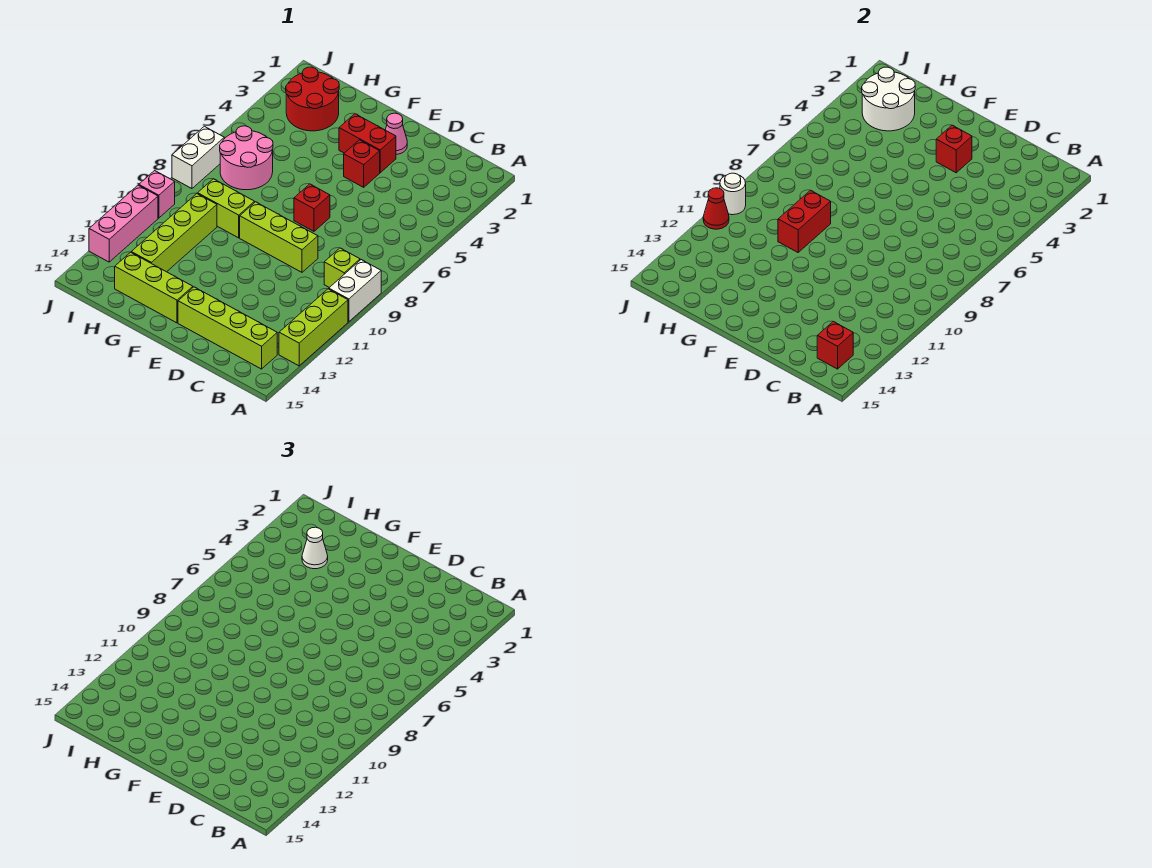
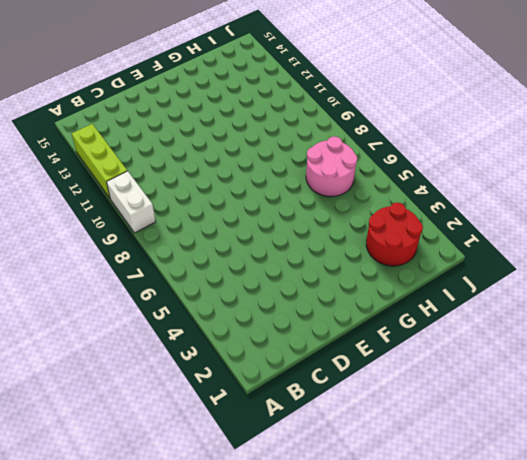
none -> lime brick B9 level 1
none -> lime brick B14:E14 level 1
none -> lime brick D9:F9 level 1

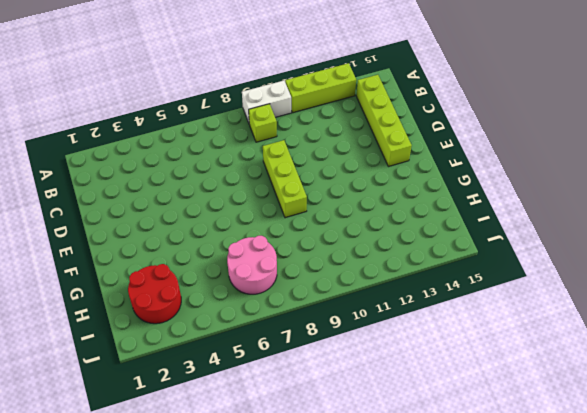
none -> pink cone E2 level 1
none -> red brick E3:F3 level 1
none -> red brick E4 level 1

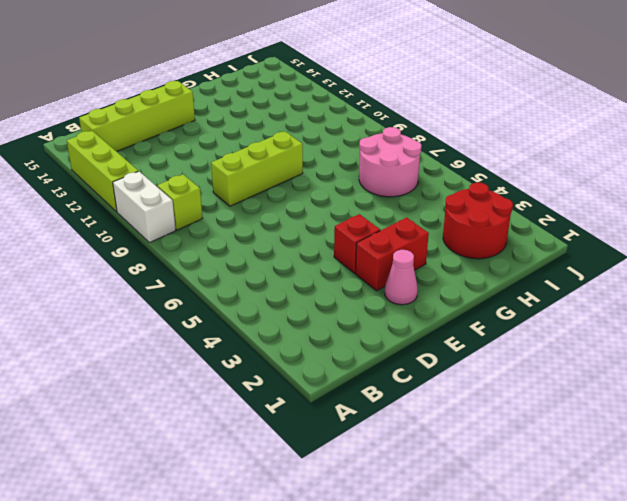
none -> red brick E7 level 1
none -> lime brick F14:H14 level 1
none -> lime brick G9:H9 level 1

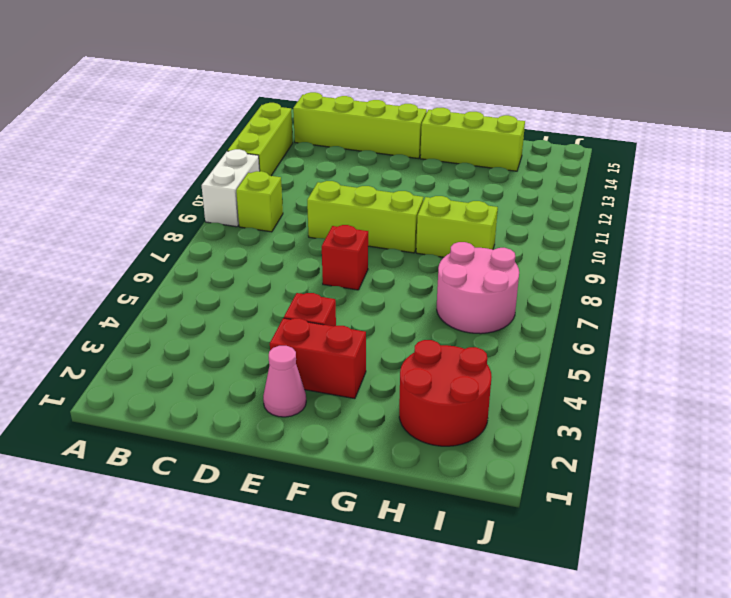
none -> lime brick H10:H13 level 1
none -> white brick J7:J8 level 1
none -> pink brick J10 level 1

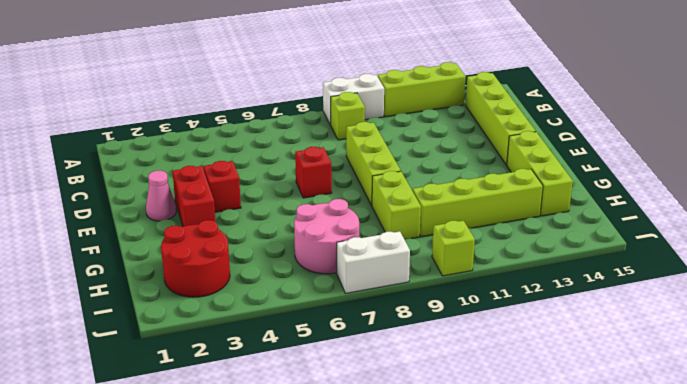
lime brick J10 level 1 -> pink brick J10 level 1
none -> pink brick J11:J13 level 1
none -> red brick B14 level 2
none -> red brick E3 level 2

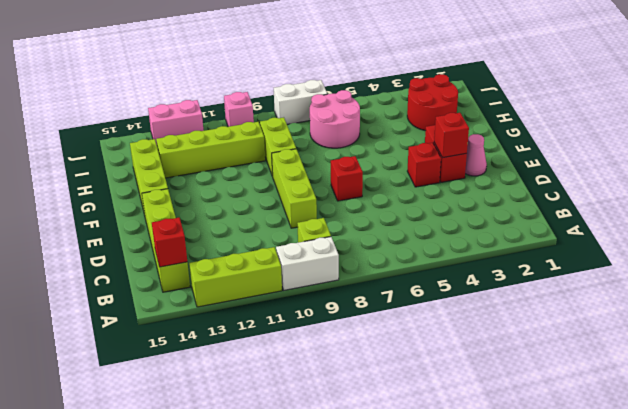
pink brick J12:J13 level 1 -> pink brick J11:J13 level 1
none -> red brick G9:G10 level 2
none -> white round brick H2:I3 level 2
none -> white round brick J10 level 2

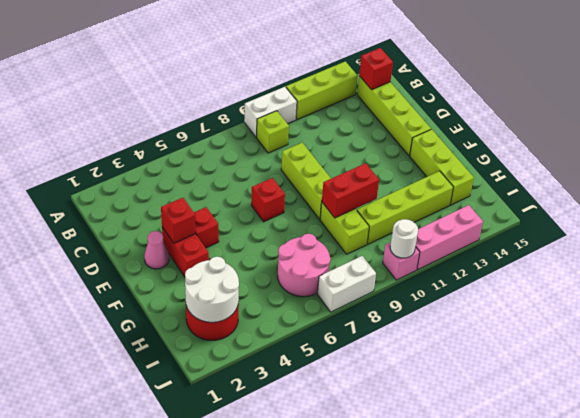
none -> red cone J11 level 2
none -> white cone H3 level 3

